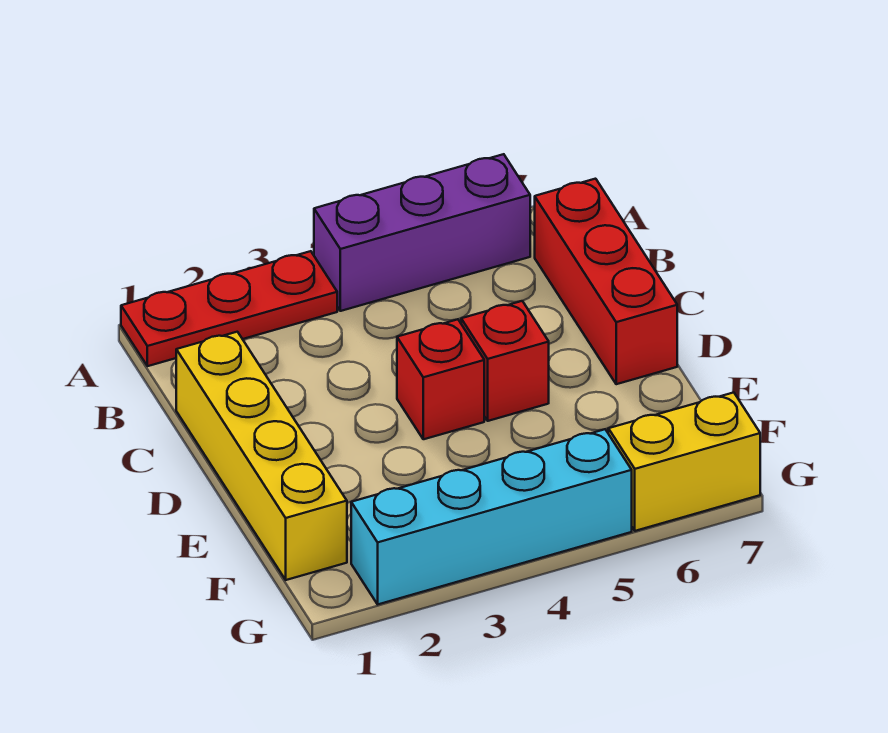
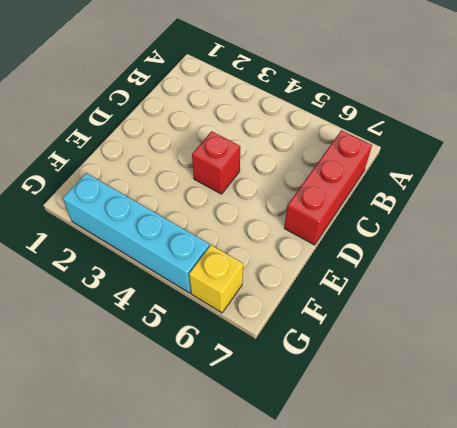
yellow brick G6 level 1 -> yellow brick G6:G7 level 1
none -> red plate A1:A3 level 1
none -> purple brick A4:A6 level 1

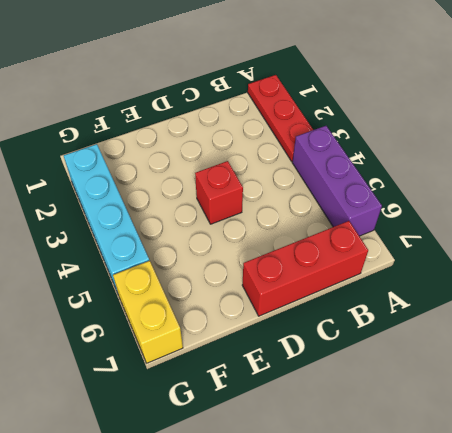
none -> yellow brick C1:F1 level 1
none -> red brick D5 level 1

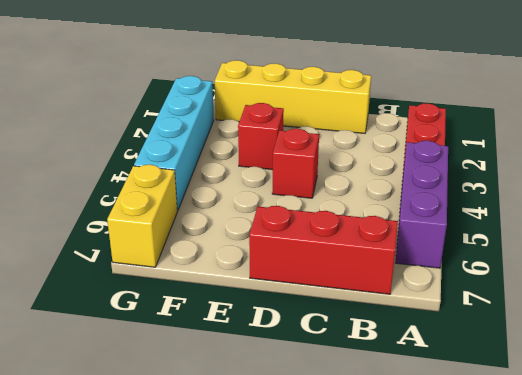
red brick E3 level 1 -> red brick D5 level 1

